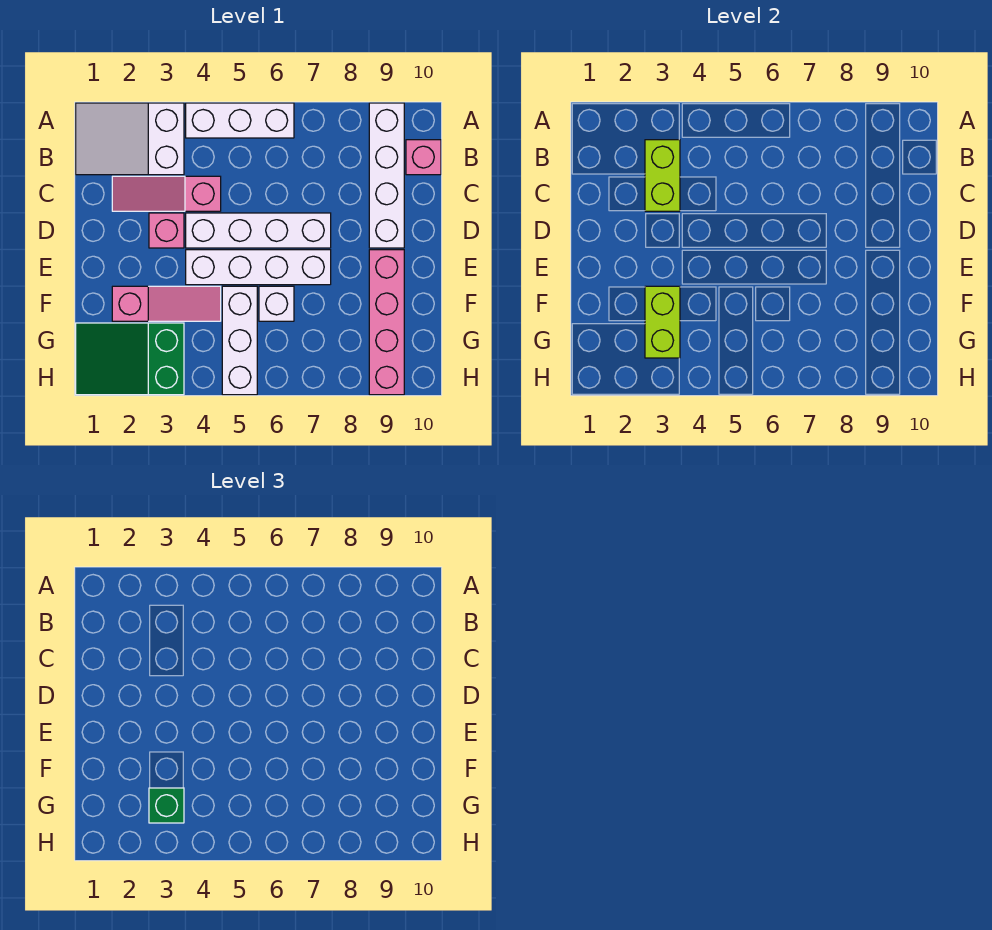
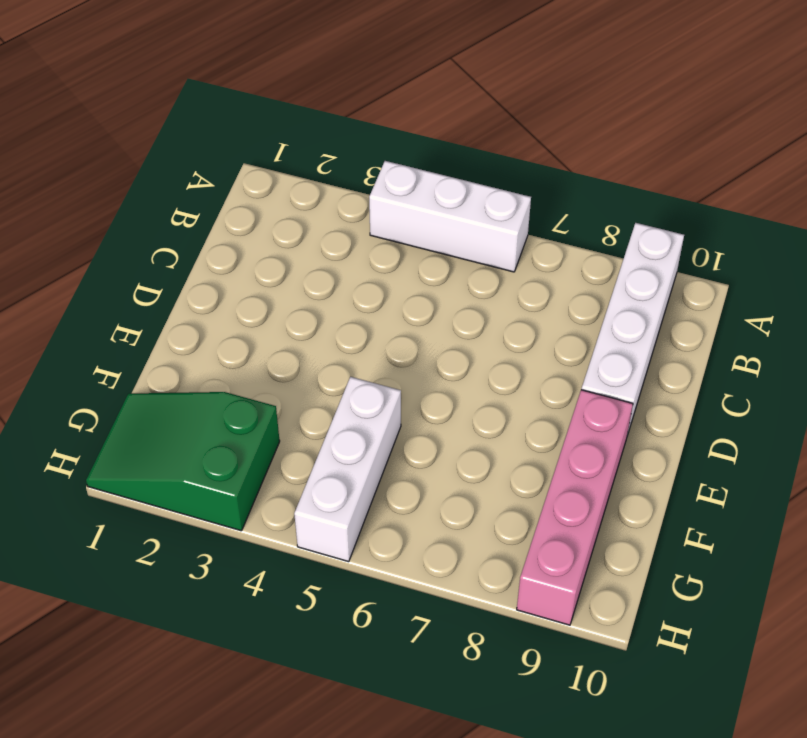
none -> white slope A1:B3 level 1 top 3
none -> pink brick B10 level 1
none -> pink slope C2:C4 level 1 top 4

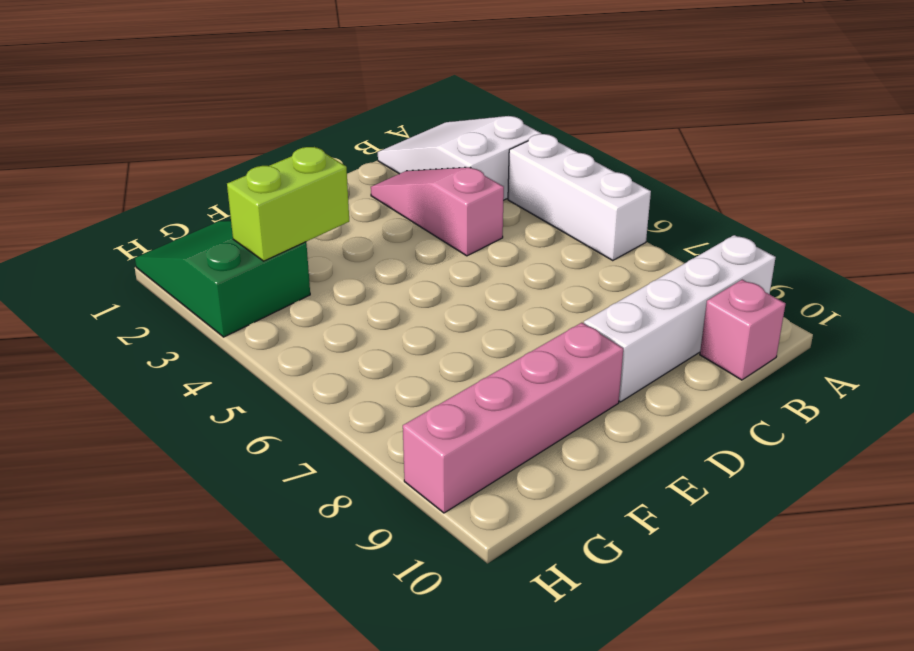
none -> pink brick D3 level 1
none -> white brick D4:D7 level 1
none -> white brick E4:E7 level 1

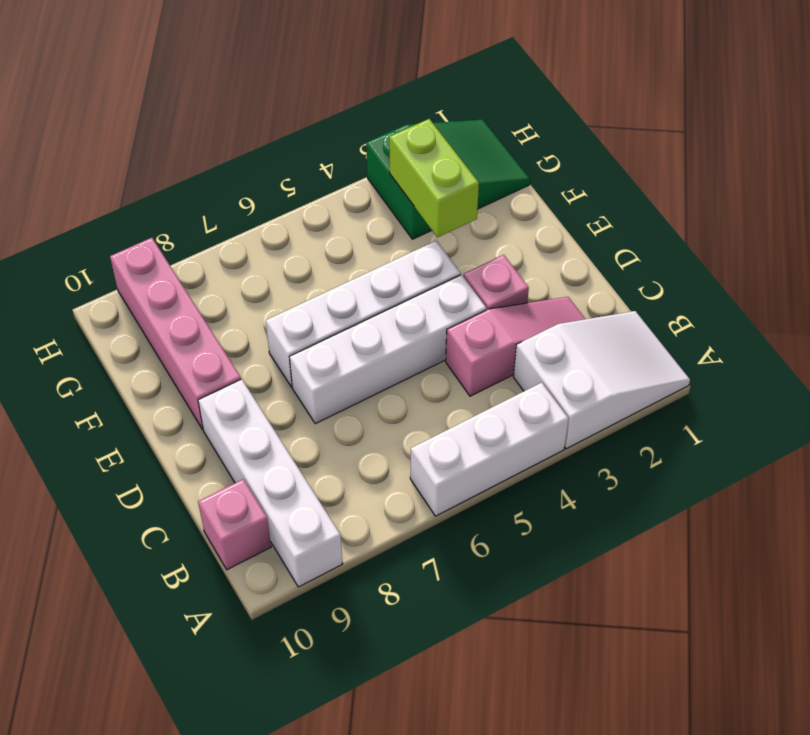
none -> pink slope F2:F4 level 1 top 2
none -> white brick F5:H5 level 1
none -> white brick F6 level 1

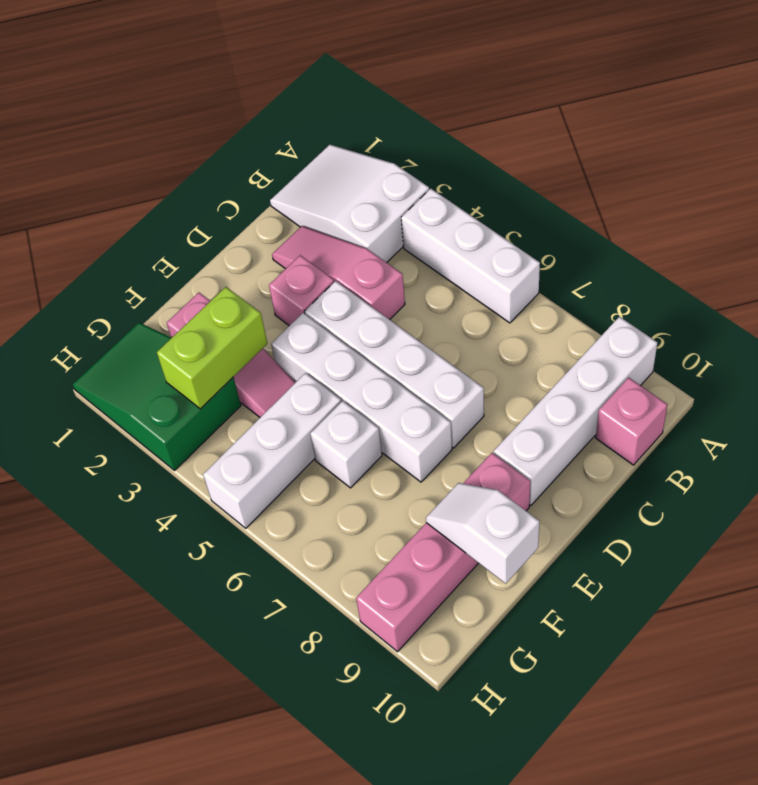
white slope F9:F10 level 2 top 10 -> none
none -> lime brick B3:C3 level 2
none -> green brick G3 level 3

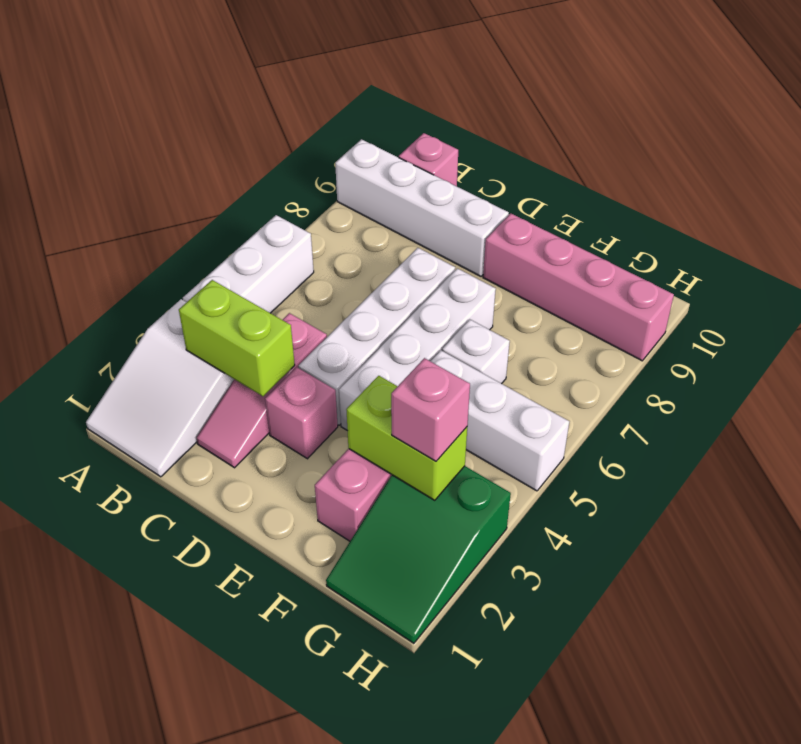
pink brick G3 level 3 -> green brick G3 level 3

